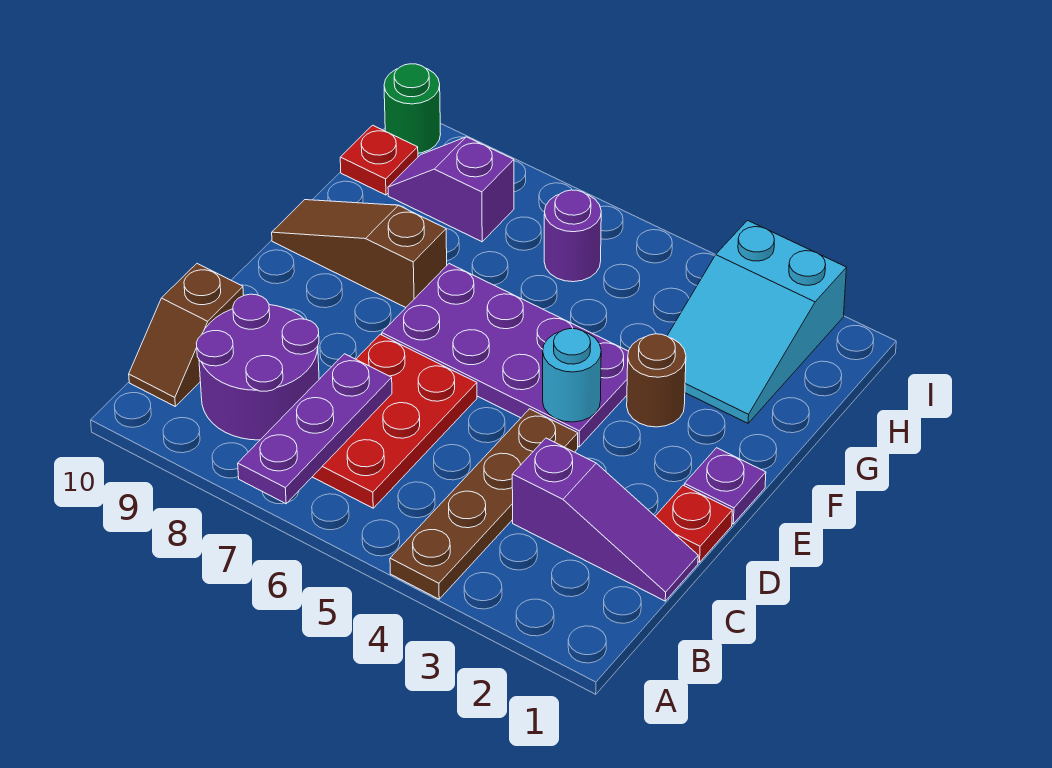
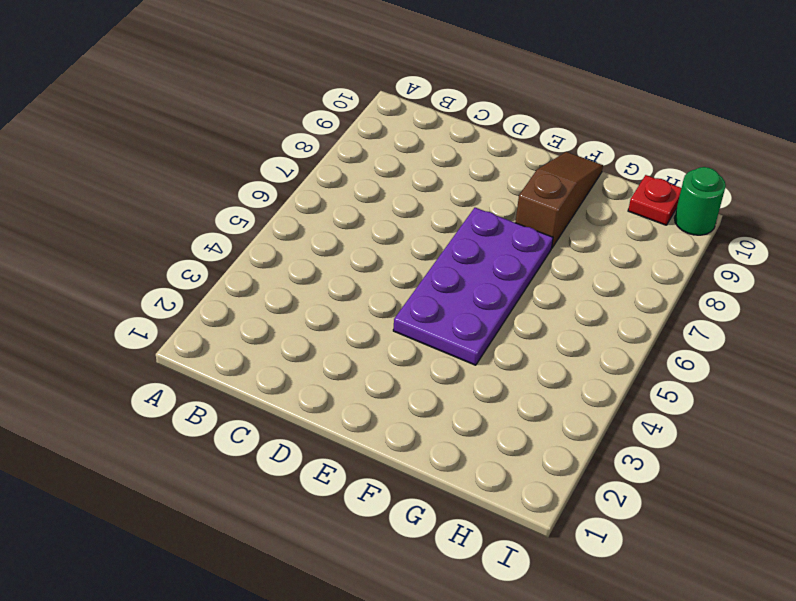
none -> brown plate A4:D4 level 1
none -> red plate B6:D7 level 1
none -> purple round brick B8:C9 level 1

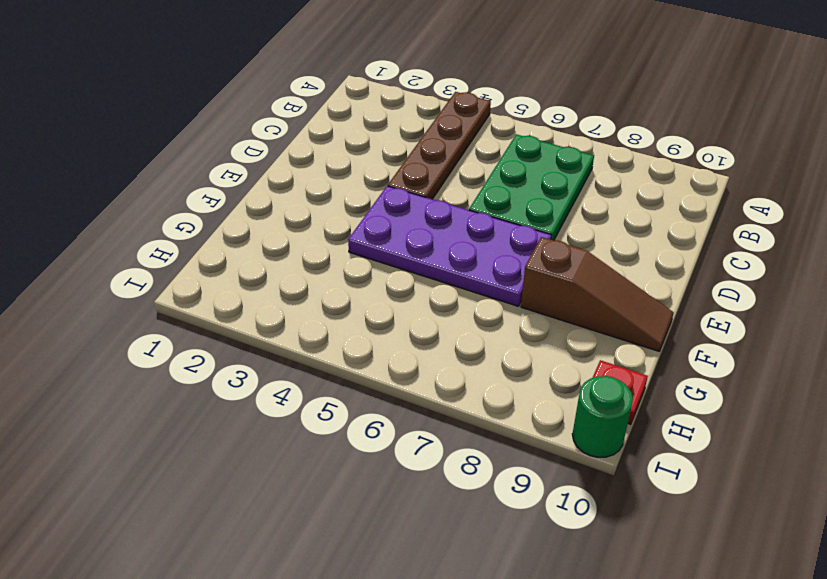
green plate B6:D7 level 1 -> red plate B6:D7 level 1
none -> purple round brick B8:C9 level 1
none -> brown slope B10:C10 level 1 top C
none -> purple slope C1:C3 level 1 top 3

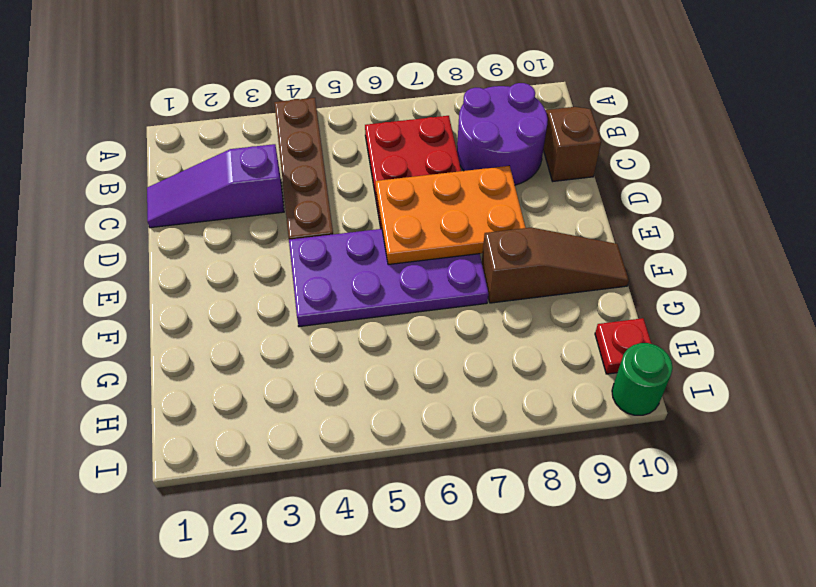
orange plate D6:E8 level 2 -> none
none -> red plate D1 level 1
none -> purple plate E1 level 1
none -> brown round brick F3 level 1

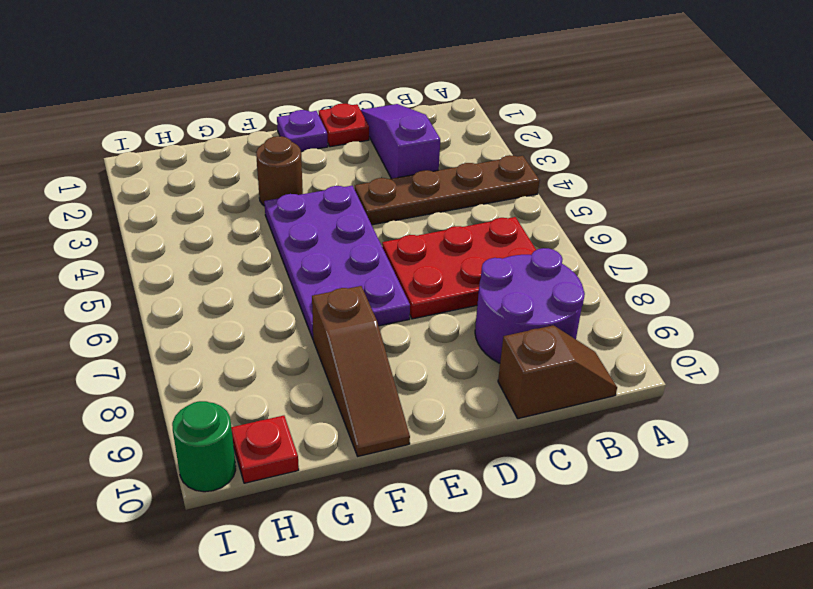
none -> cyan slope G2:I3 level 1 top I
none -> purple round brick H6 level 1
none -> purple slope H8:H9 level 1 top 8

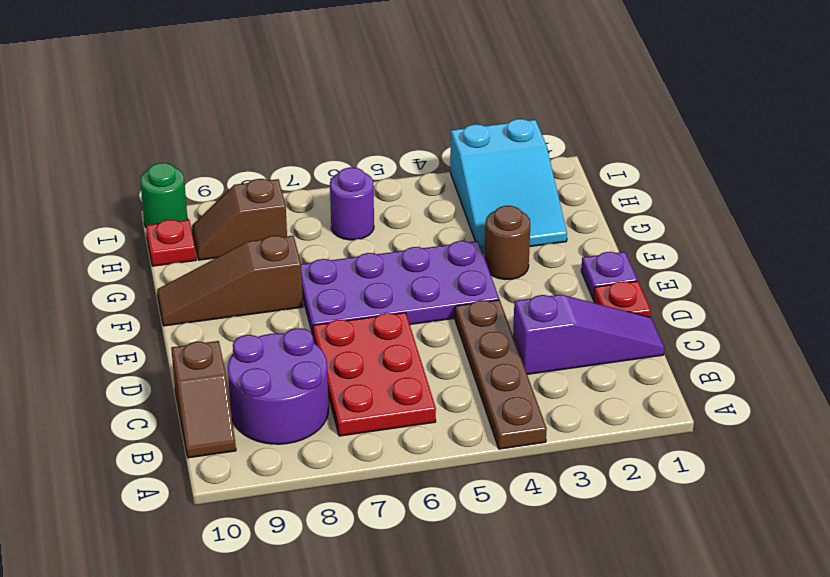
brown slope H8:H9 level 1 top 8 -> purple slope H8:H9 level 1 top 8
none -> purple plate A7:C7 level 2
none -> cyan round brick E4 level 2

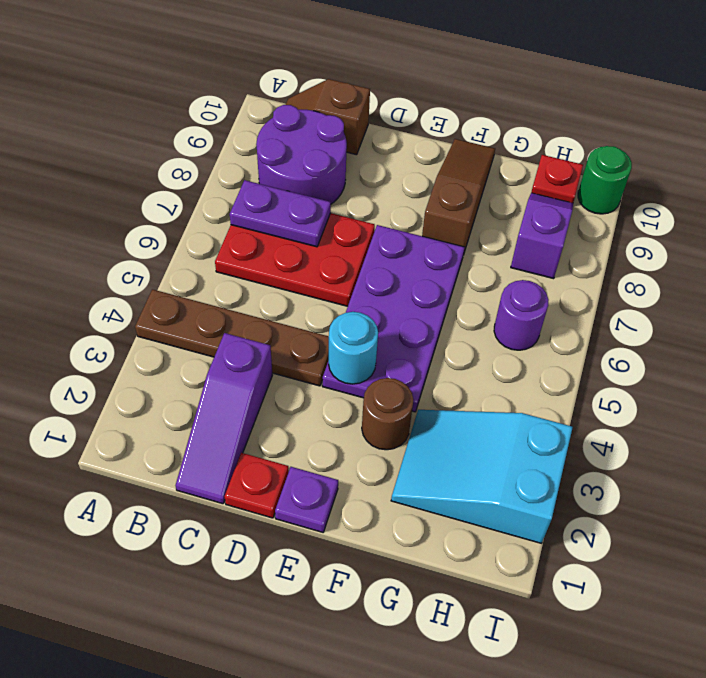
purple plate B7:C7 level 2 -> purple plate A7:C7 level 2

